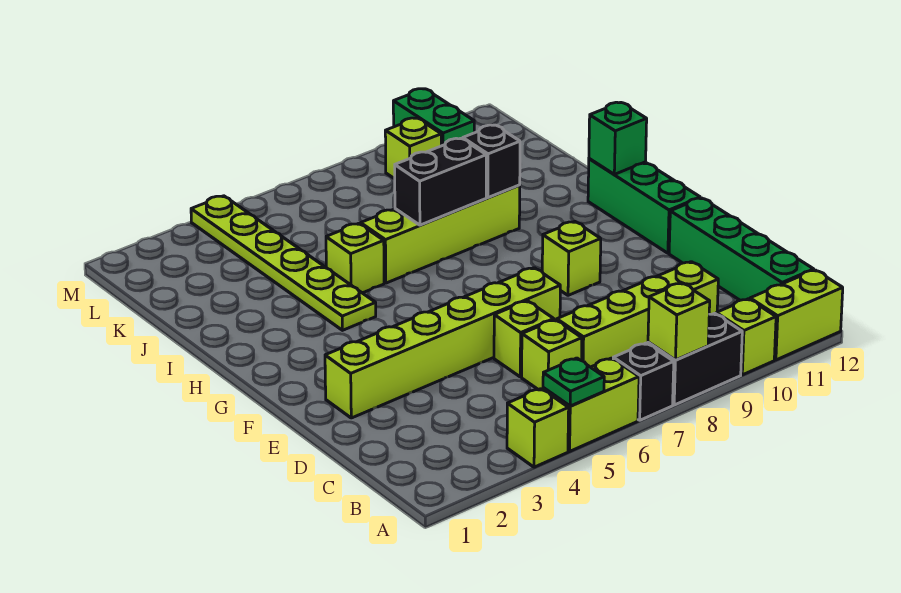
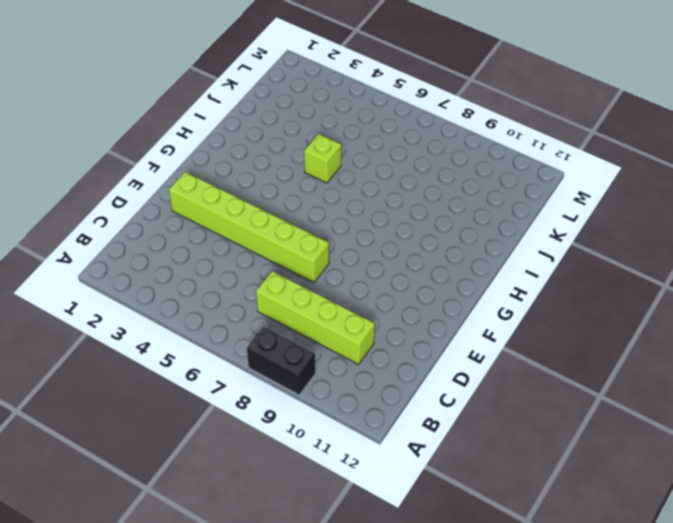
none -> lime brick A4 level 1
none -> lime brick A5:A6 level 1
none -> black brick A7 level 1

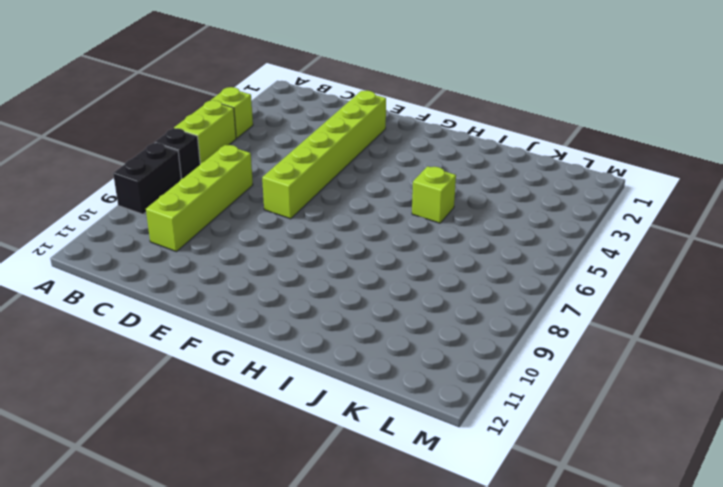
none -> lime brick A10 level 1
none -> lime brick A11:A12 level 1
none -> green brick B12:E12 level 1

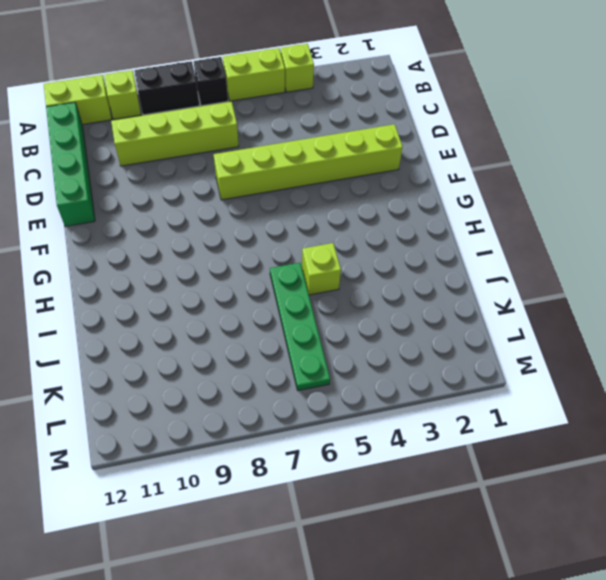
green plate I6:L6 level 1 -> lime brick I6:I9 level 1
none -> lime brick C6 level 1
none -> lime brick D6 level 1
none -> lime brick F9 level 1

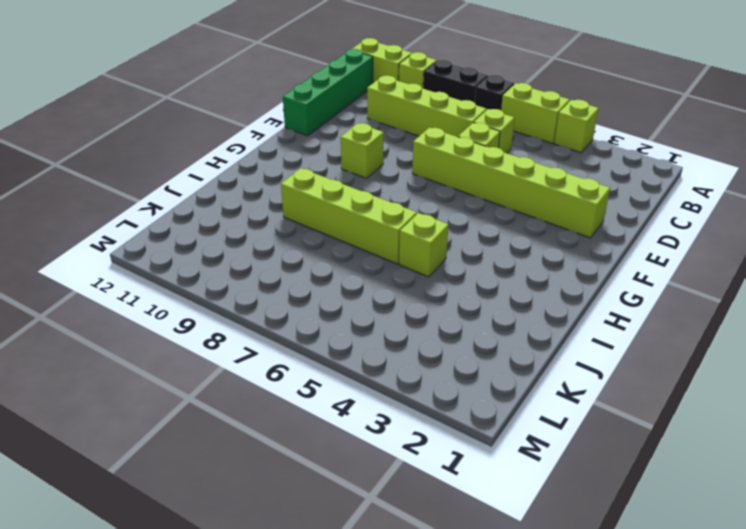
none -> green brick F12:H12 level 1
none -> lime plate H4:M4 level 1
none -> lime brick L9 level 1

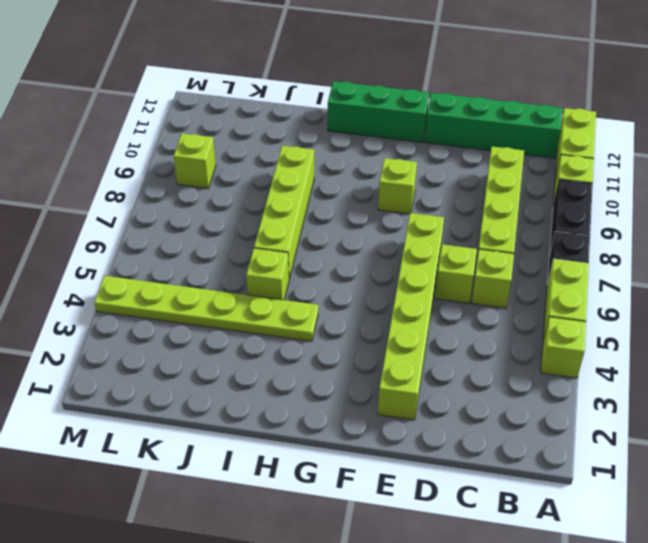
none -> green brick L10:M10 level 1
none -> green plate A5 level 2
none -> lime brick A8 level 2

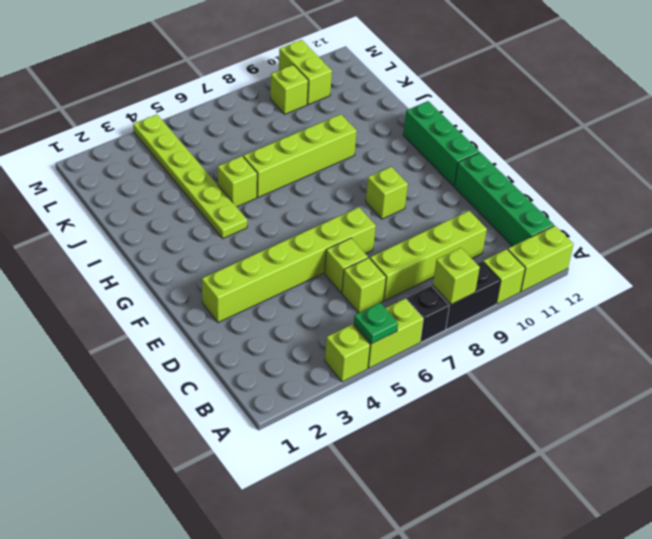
lime brick L10:M10 level 1 -> green brick L10:M10 level 1
none -> green brick H12 level 2
none -> black brick I7:I8 level 2
none -> black brick I9 level 2

